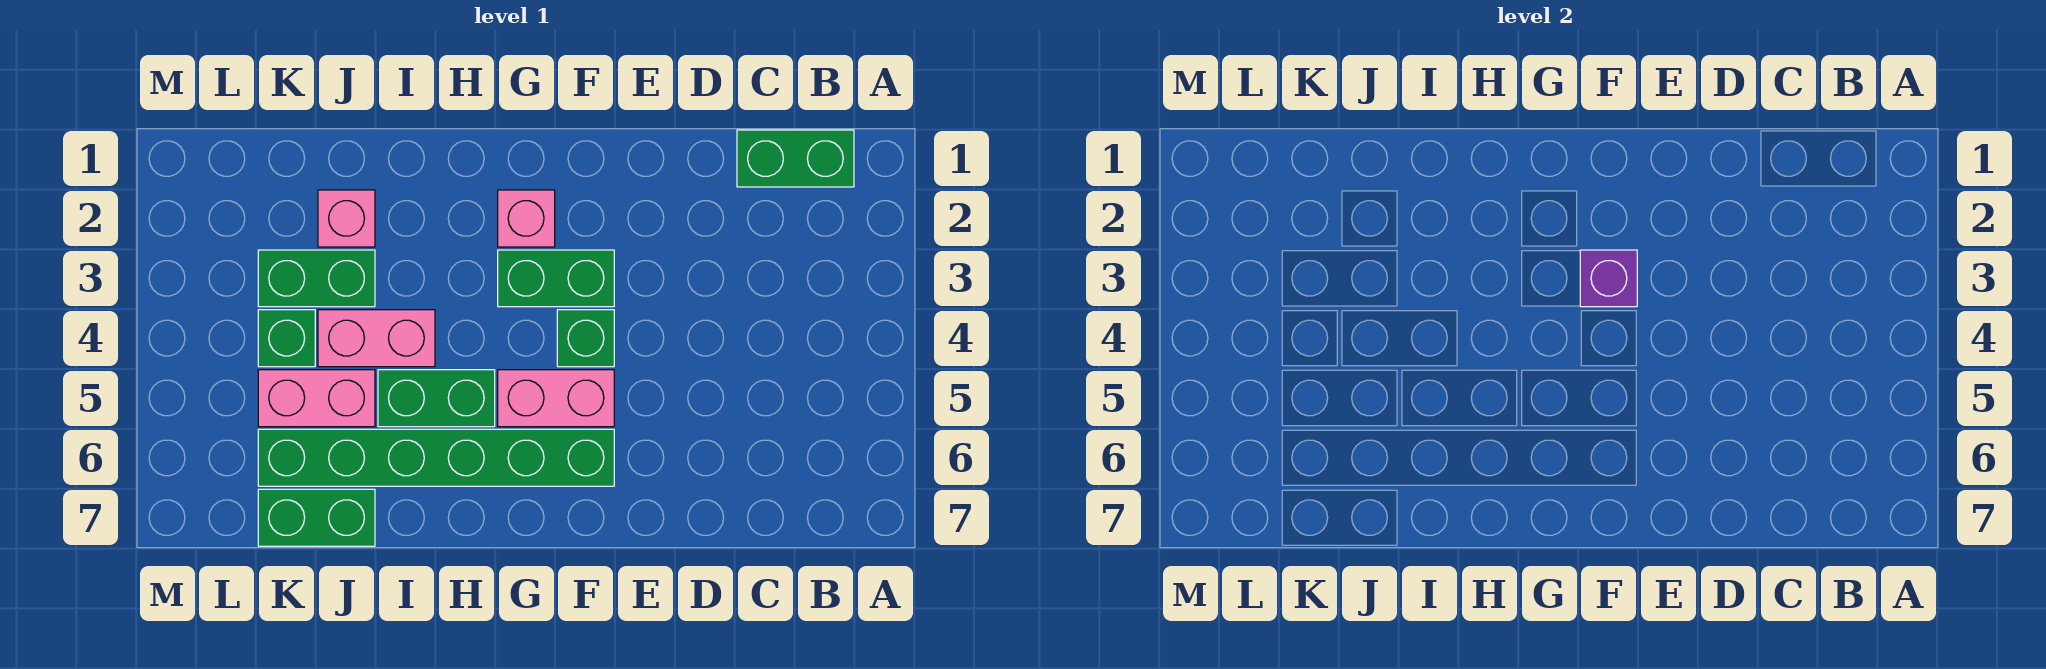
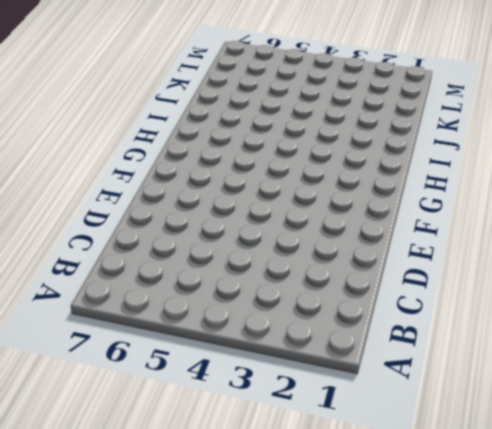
none -> green brick B1:C1 level 1
none -> green brick F3:G3 level 1
none -> green brick F4 level 1

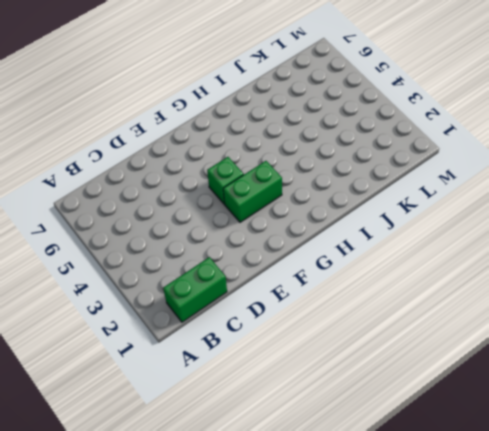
none -> pink brick F5:G5 level 1
none -> green brick F6:K6 level 1
none -> pink brick G2 level 1

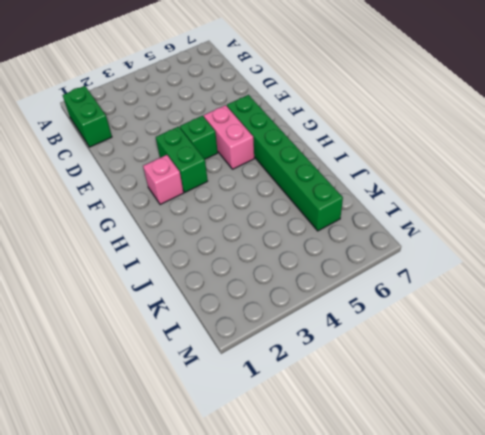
none -> green brick H5:I5 level 1
none -> pink brick I4:J4 level 1
none -> pink brick J2 level 1

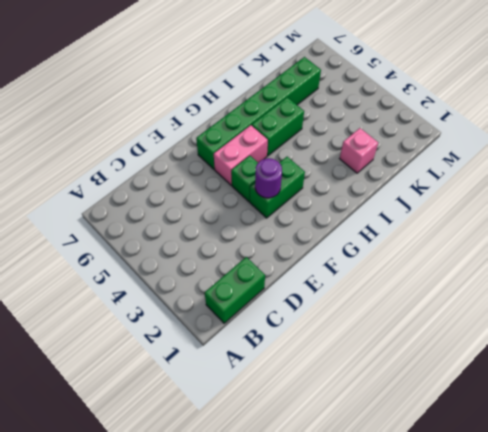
purple round brick F3 level 2 -> purple brick F3 level 2
none -> pink brick G2 level 1
none -> pink brick I4:J4 level 1
none -> green brick J3:K3 level 1

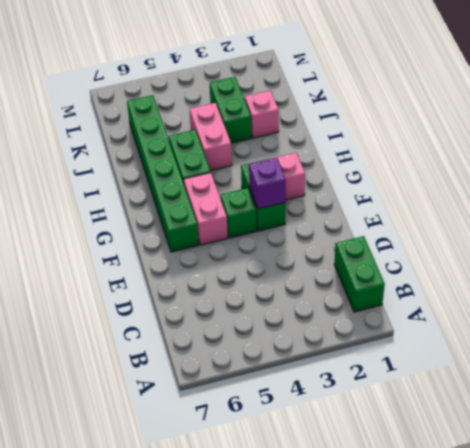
none -> pink brick J5:K5 level 1
none -> green brick J7:K7 level 1
none -> green brick K4 level 1

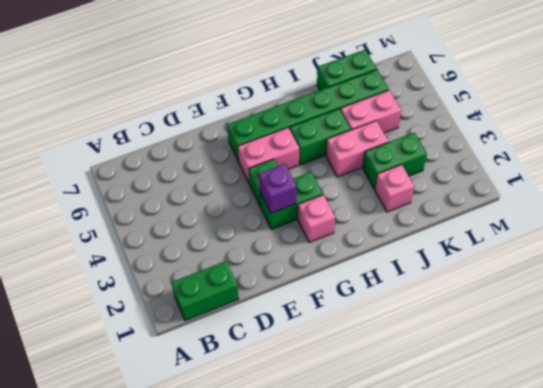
none -> green brick K4 level 1

